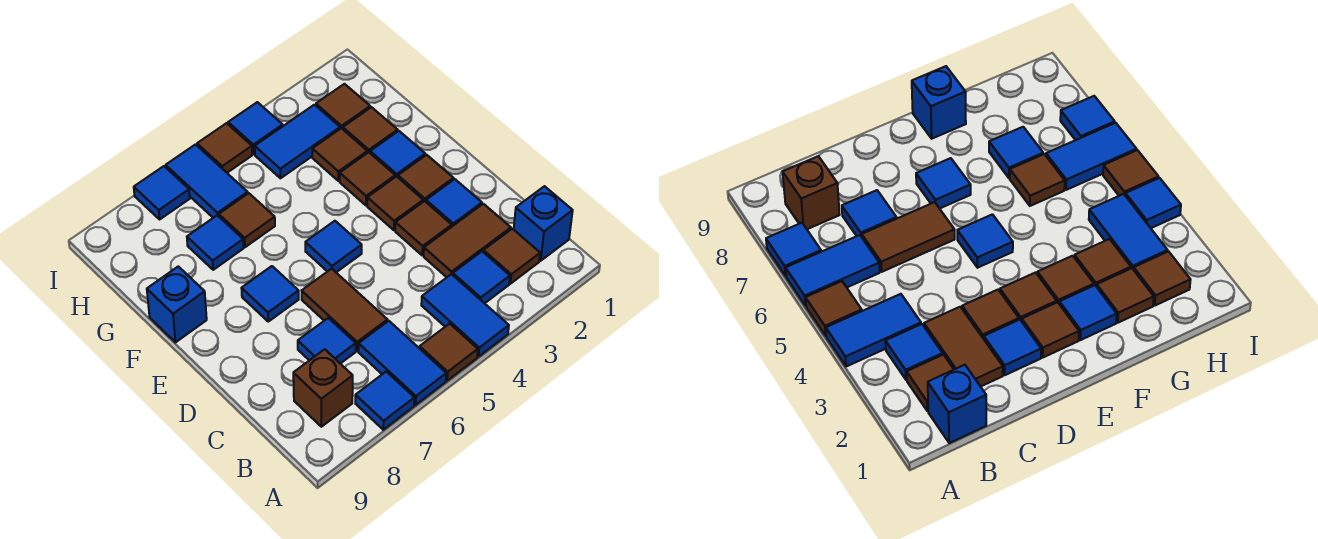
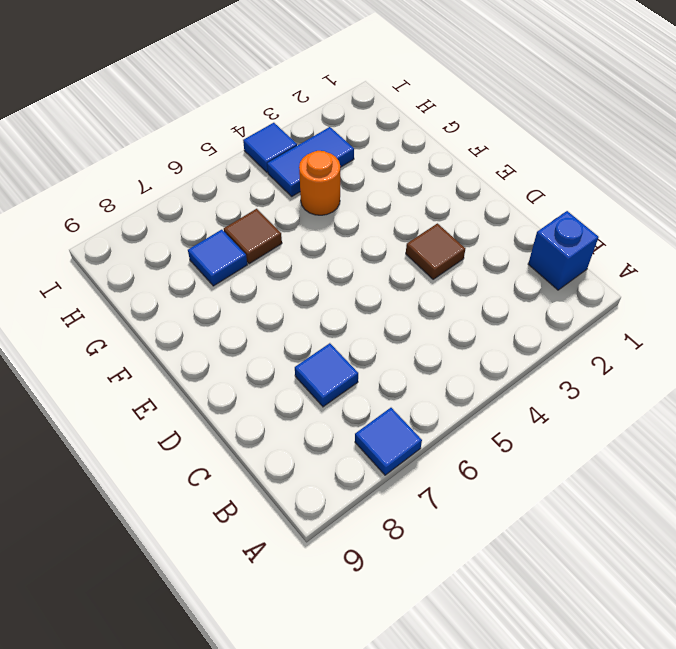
orange round brick G4 level 1 -> none
none -> blue tile A4:B4 level 1
none -> brown tile A5 level 1
none -> blue tile A6:B6 level 1
none -> brown tile B2 level 1

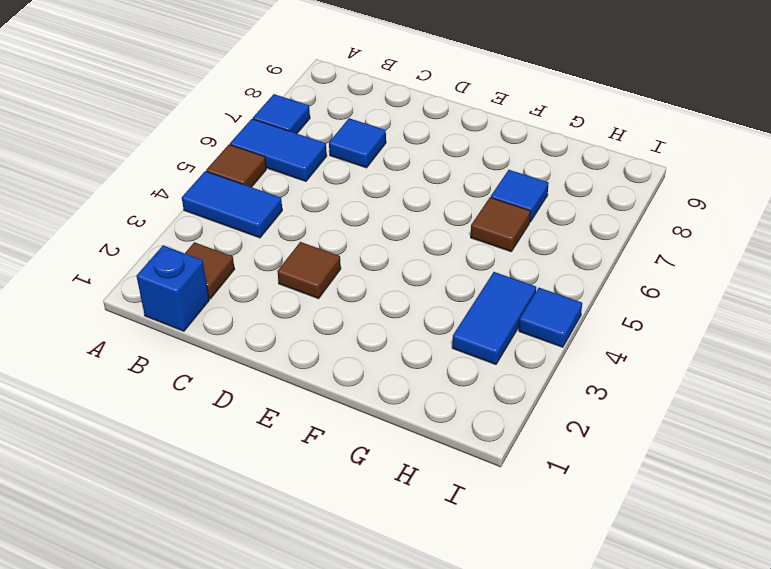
none -> blue tile B3 level 1
none -> brown brick B8 level 1
none -> brown tile C2:C3 level 1
none -> brown tile C6:D6 level 1

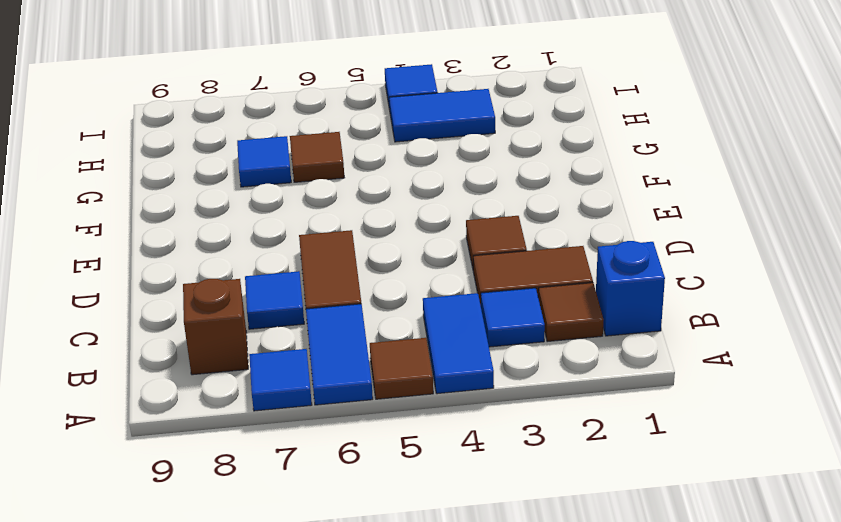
none -> blue tile D2 level 1
none -> brown tile E2 level 1
none -> brown tile E3 level 1
none -> blue tile E5 level 1

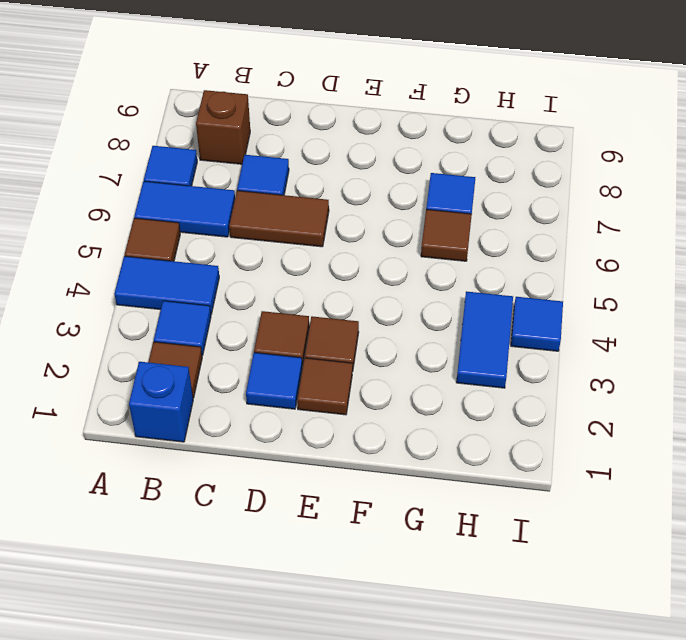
none -> brown tile C2:C3 level 1
none -> blue tile E5 level 1
none -> blue tile E7 level 1
none -> blue tile F2 level 1

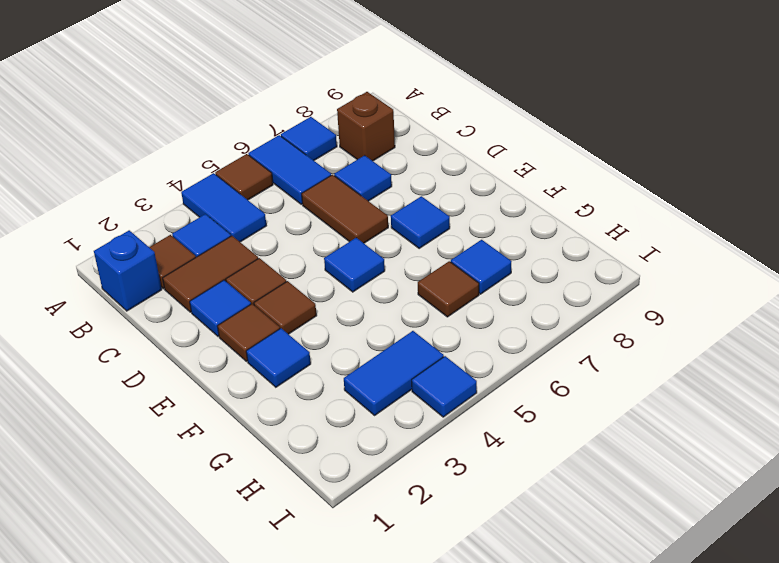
none -> brown tile F3 level 1
none -> blue brick F9 level 1
none -> brown tile G2 level 1
none -> brown tile G3 level 1

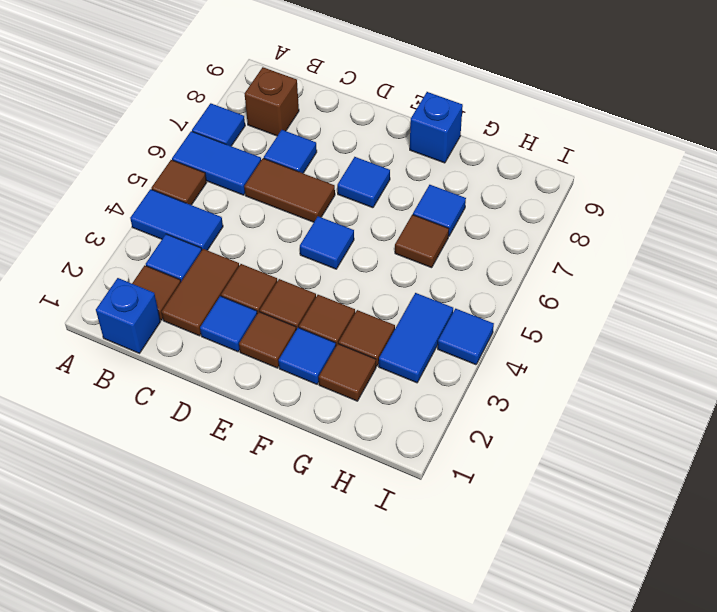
none -> brown tile H2 level 1
none -> blue tile H6:I6 level 1
none -> brown tile I5 level 1
none -> blue tile I7 level 1

